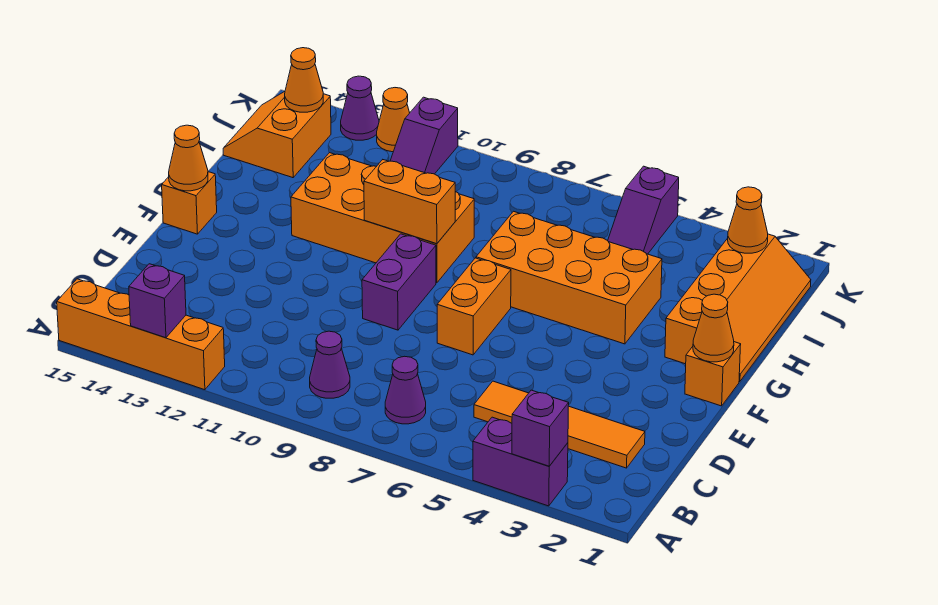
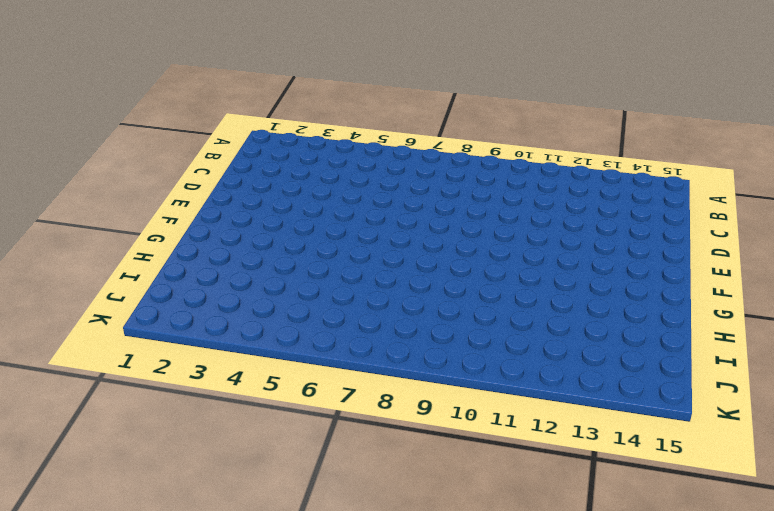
none -> purple brick A3:A4 level 1
none -> orange brick A12:A15 level 1
none -> purple cone B7 level 1

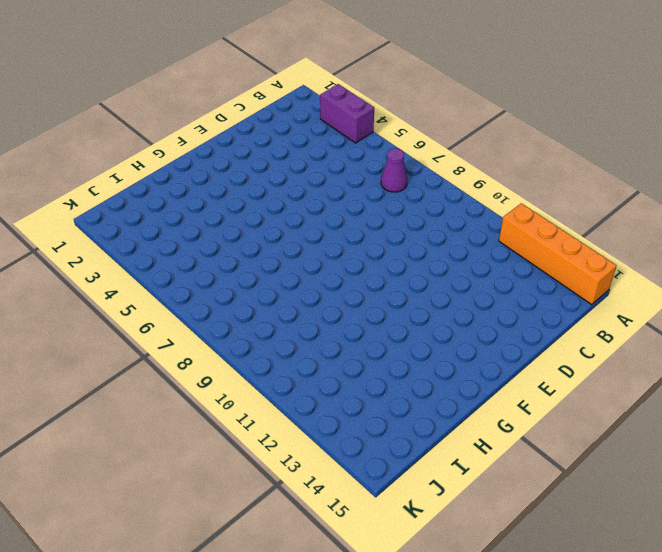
none -> purple cone B9 level 1
none -> orange tile C2:C5 level 1
none -> orange brick E7:F7 level 1

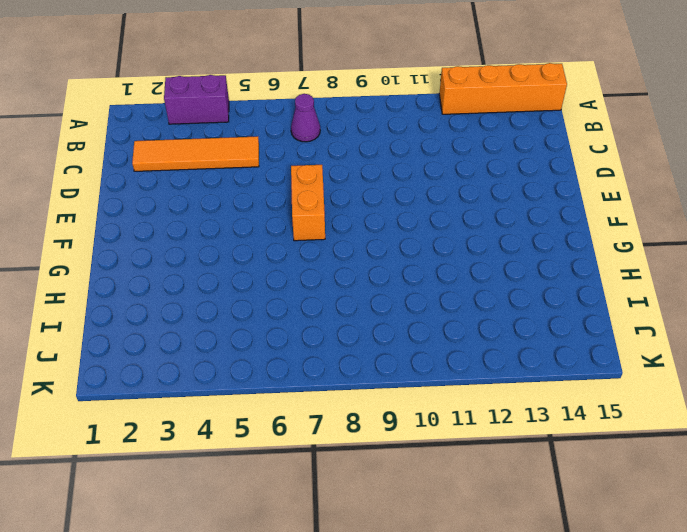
none -> purple cone B9 level 1
none -> purple brick E9:F9 level 1
none -> orange brick F1 level 1

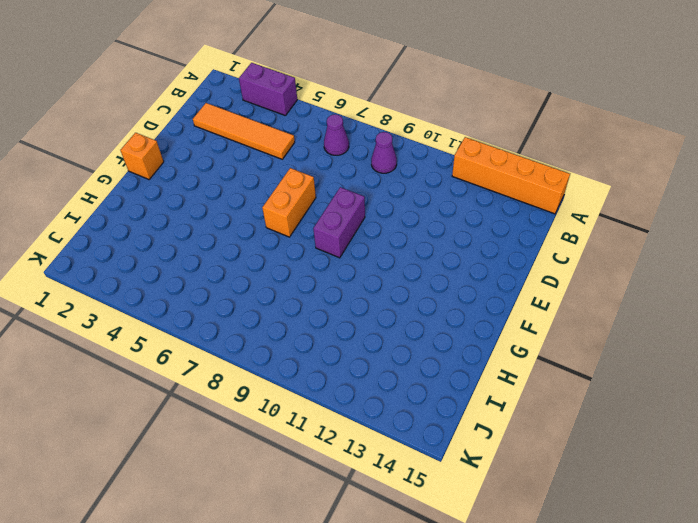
none -> orange brick F15 level 1
none -> orange slope G1:J2 level 1 top 2
none -> orange brick G4:H7 level 1

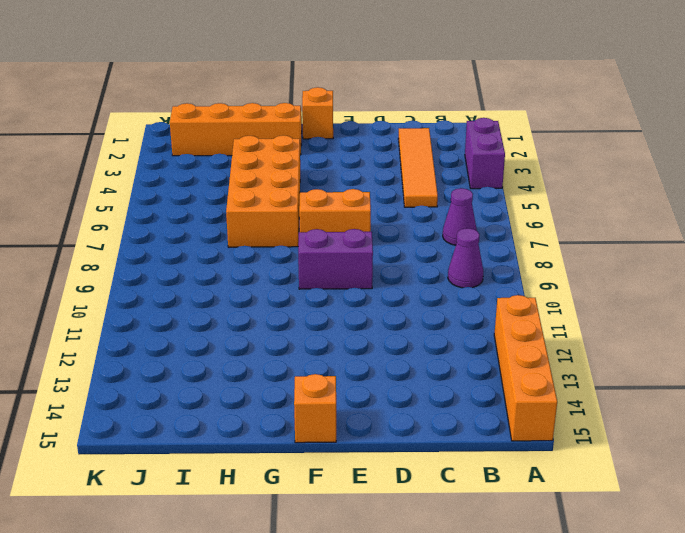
none -> orange brick G9:H12 level 1
none -> orange slope I14:J15 level 1 top 14
none -> purple slope J5:K5 level 1 top K

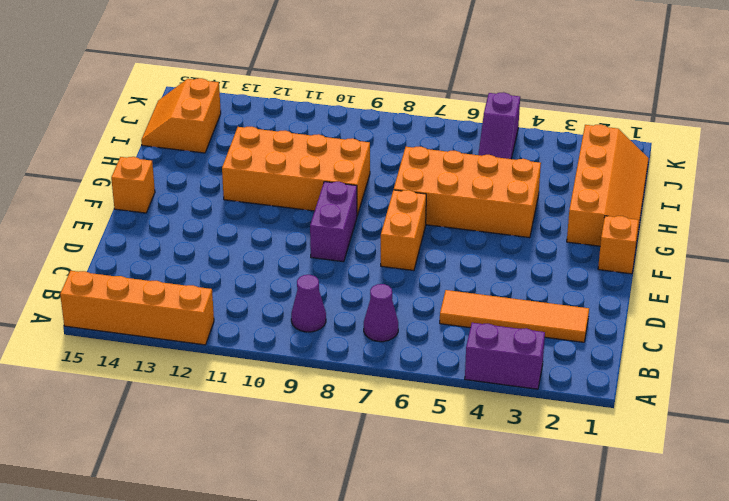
none -> purple slope J11:K11 level 1 top K
none -> orange cone K12 level 1
none -> purple cone K13 level 1

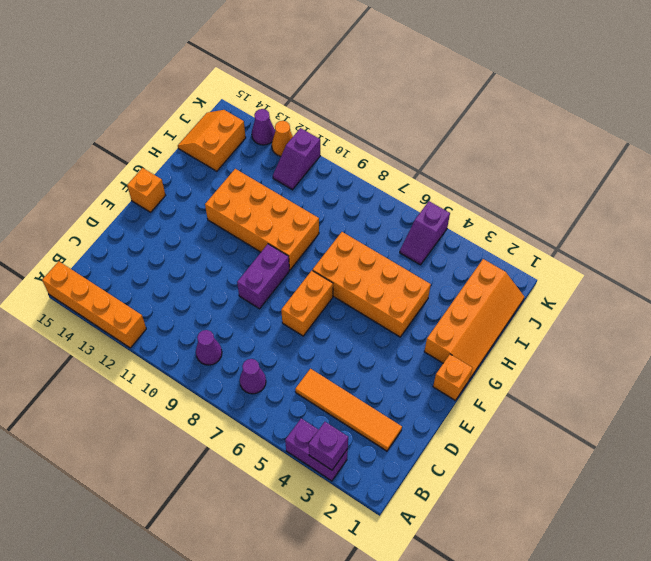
none -> purple brick A13 level 2
none -> orange cone F1 level 2
none -> orange cone F15 level 2

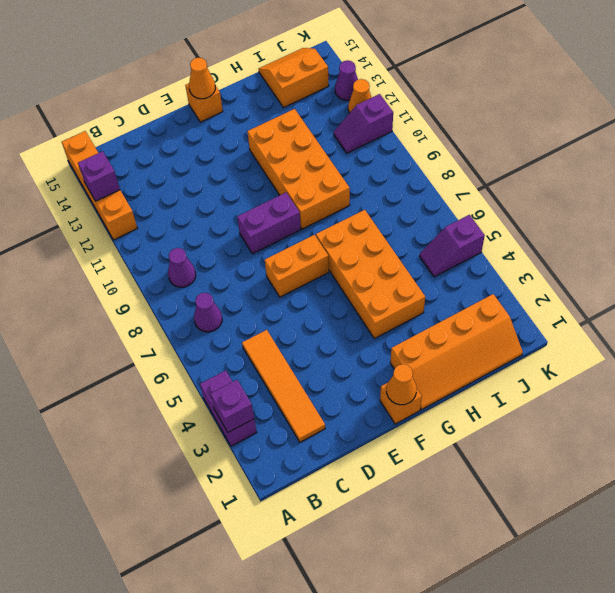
none -> orange brick G9:G10 level 2
none -> orange cone J2 level 2
none -> orange cone J14 level 2

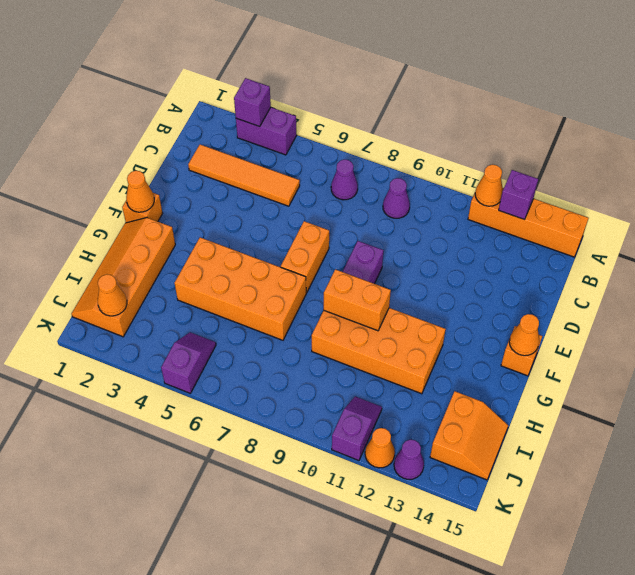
orange cone A12 level 2 -> orange cone J14 level 2

